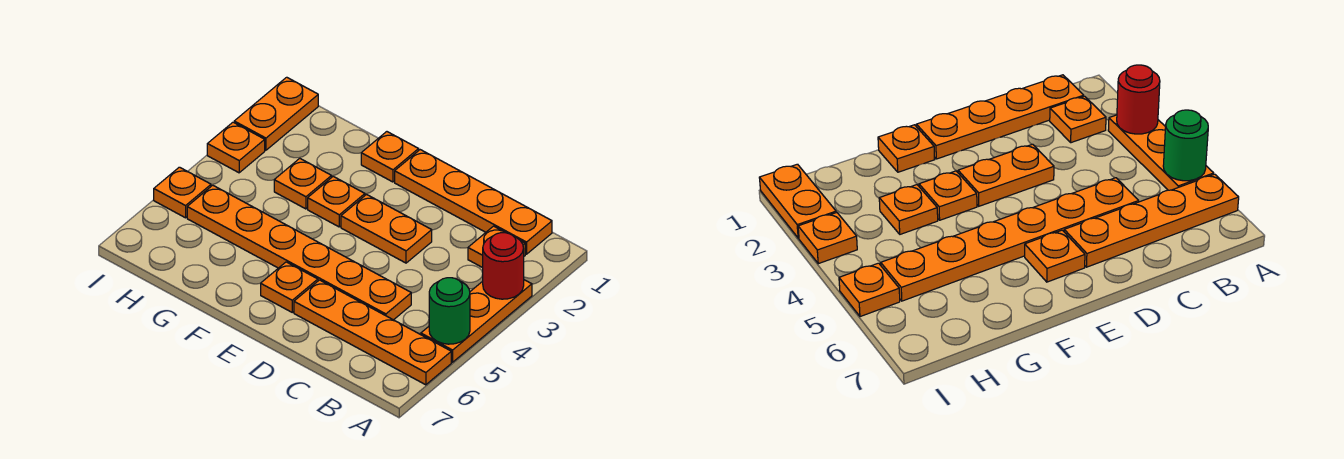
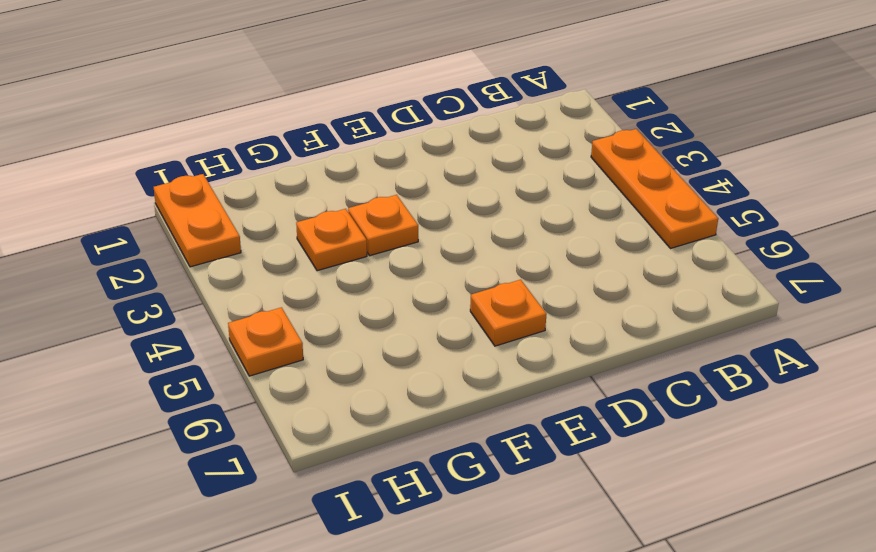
none -> orange plate A6:D6 level 1
none -> orange plate B1:E1 level 1
none -> orange plate B2 level 1

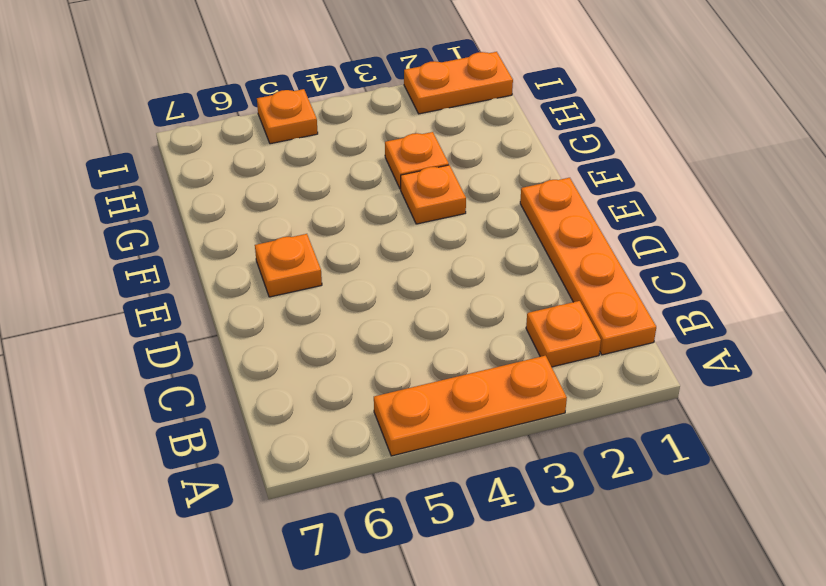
none -> orange plate A6:D6 level 1
none -> orange plate C5:H5 level 1
none -> orange plate D3:E3 level 1

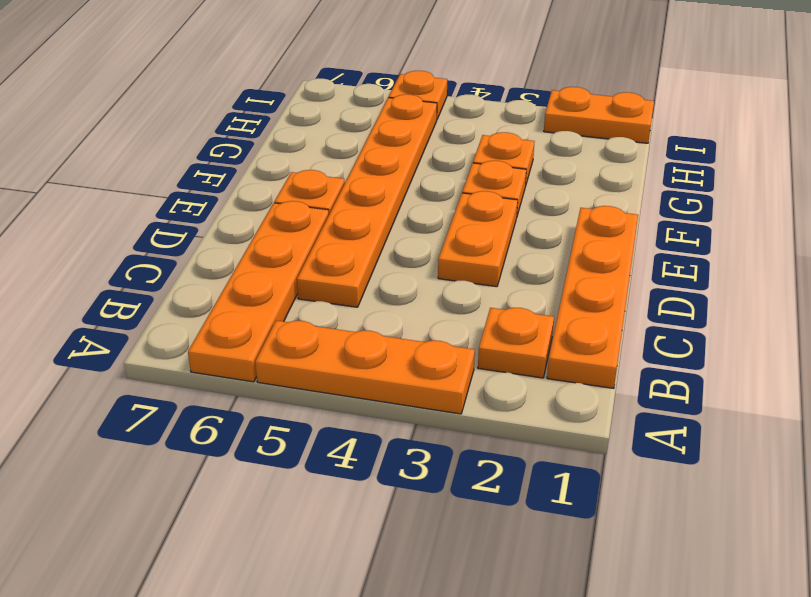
none -> orange plate F1 level 1
none -> orange plate I3 level 1
none -> red round brick A3 level 2

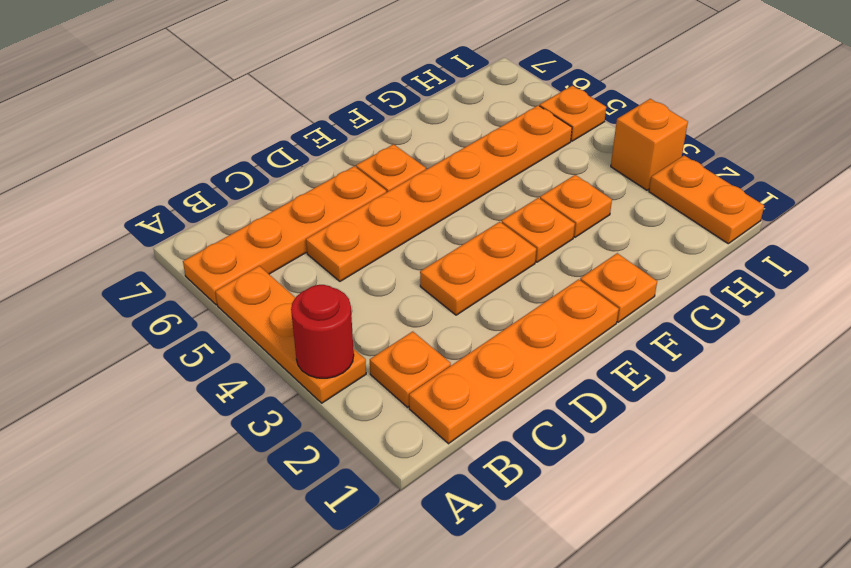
orange brick I3 level 1 -> orange plate I3 level 1
none -> green round brick A5 level 2

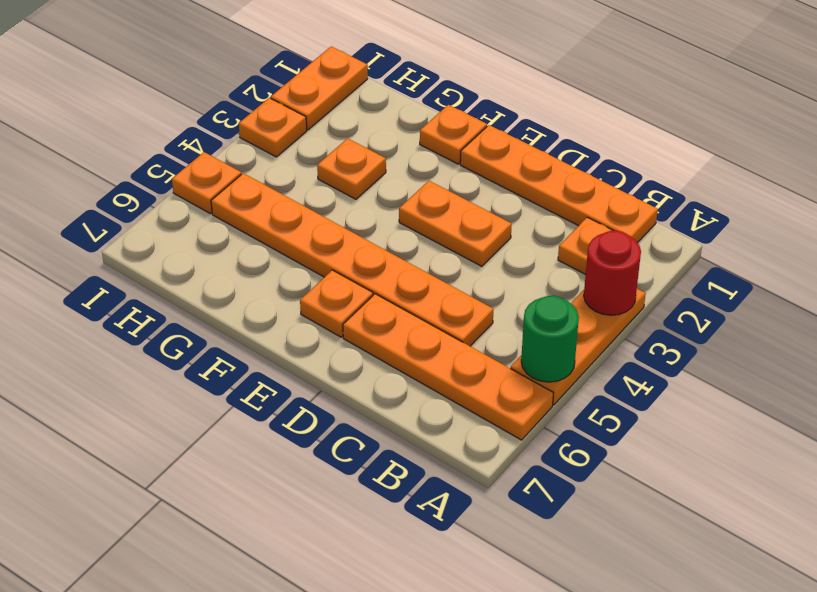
none -> orange plate F3 level 1

